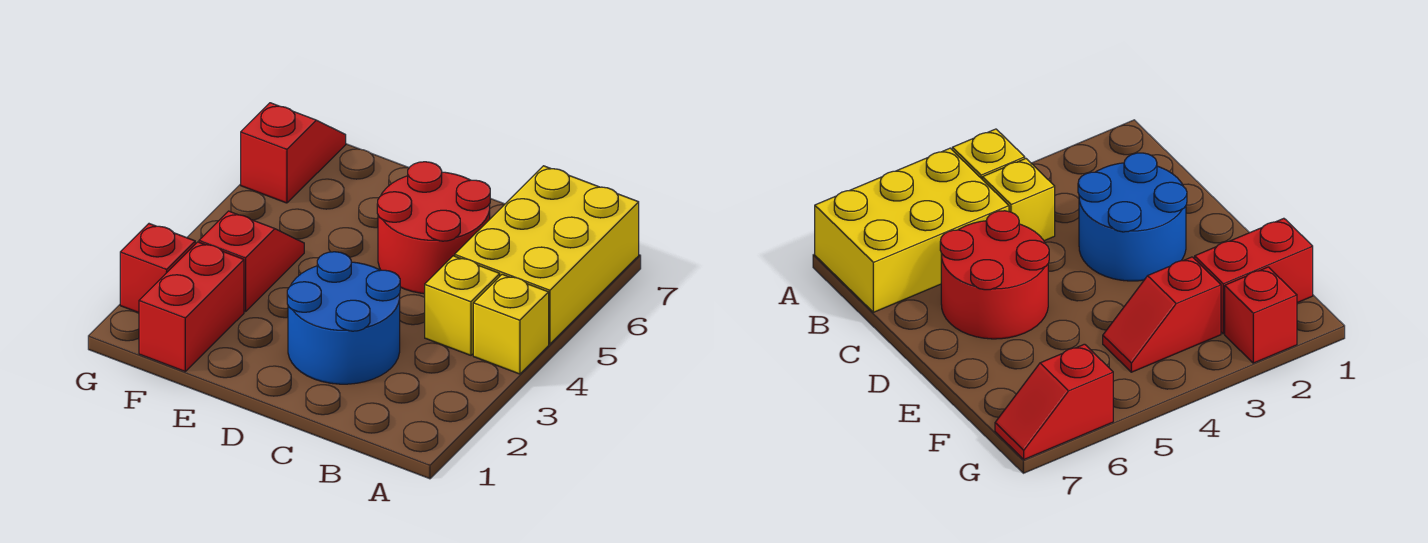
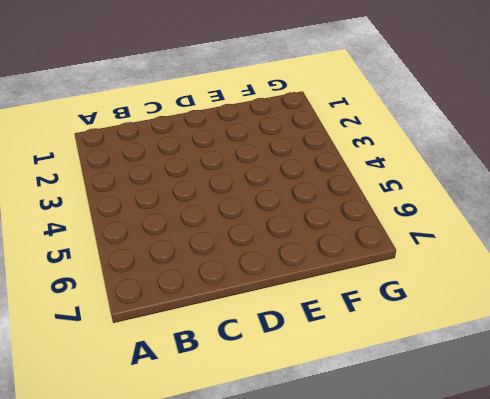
none -> yellow brick A4 level 1
none -> yellow brick A5:B7 level 1

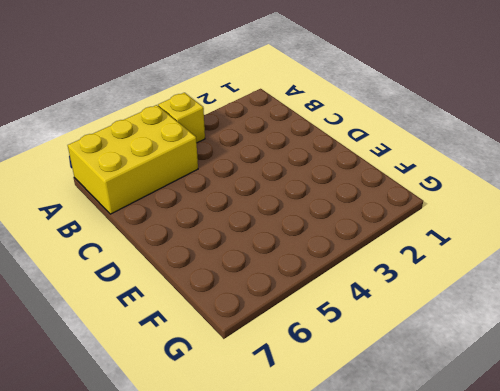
none -> yellow brick B4 level 1
none -> blue round brick C2:D3 level 1

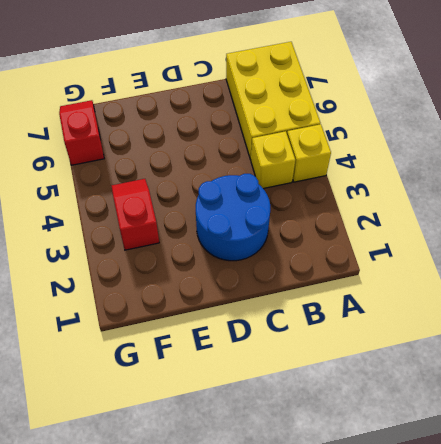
none -> red round brick C5:D6 level 1
none -> red brick F1:F2 level 1

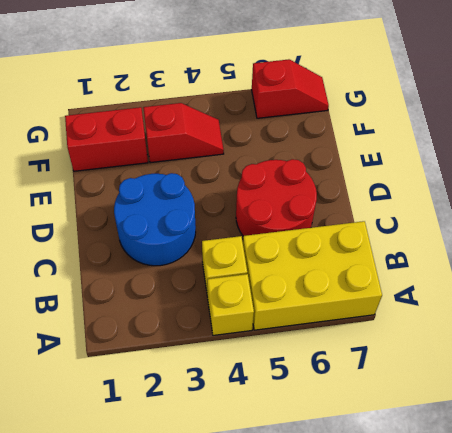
none -> red brick G2 level 1

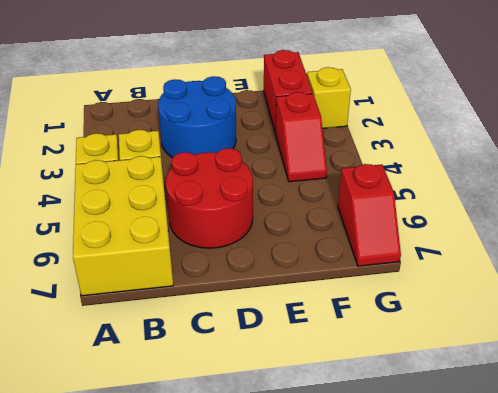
yellow brick G2 level 1 -> red brick G2 level 1

